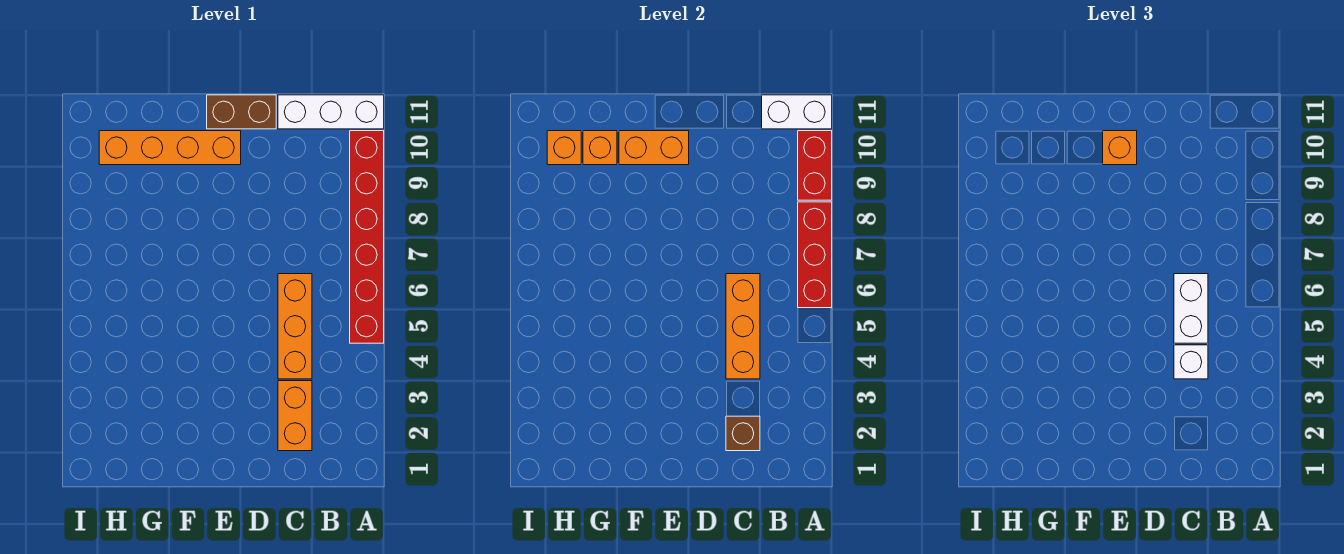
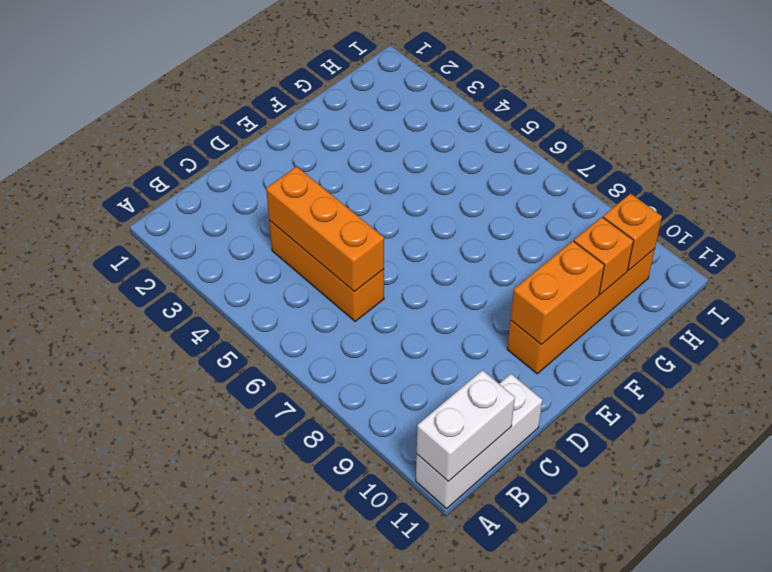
none -> red brick A5:A10 level 1
none -> orange brick C2:C3 level 1
none -> brown brick D11:E11 level 1

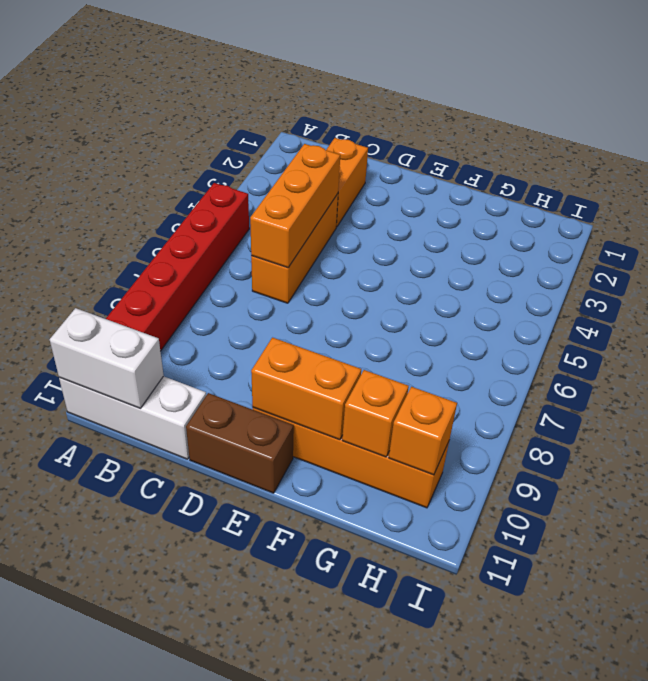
none -> red brick A6:A8 level 2
none -> red brick A9:A10 level 2
none -> brown brick C2 level 2

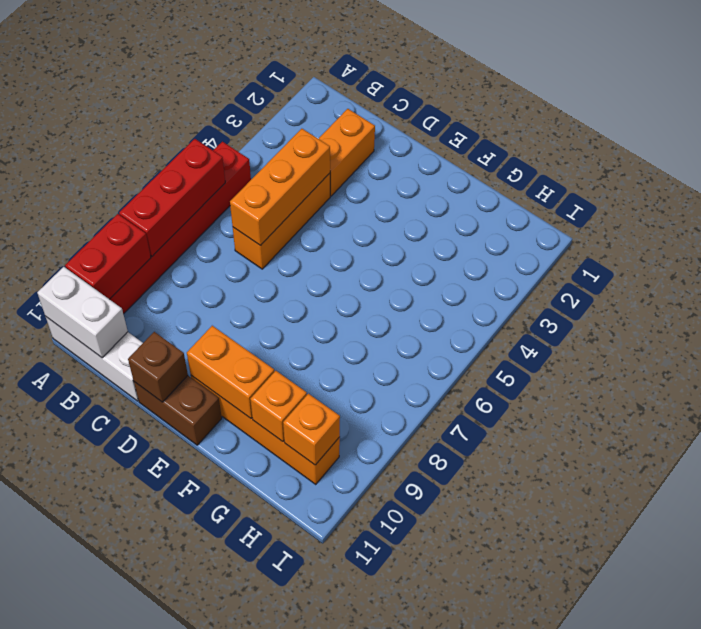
brown brick D11 level 2 -> brown brick C2 level 2
none -> white brick C4 level 3
none -> white brick C5:C6 level 3
none -> orange brick E10 level 3

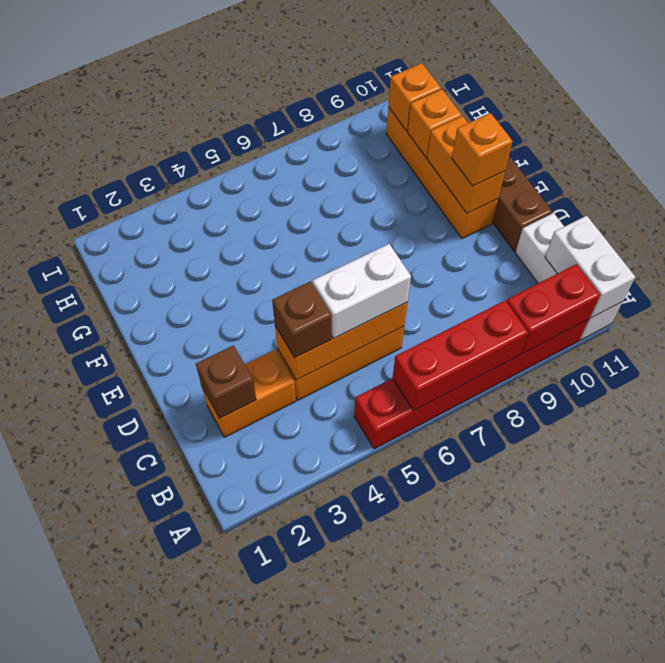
brown brick C4 level 3 -> white brick C4 level 3

